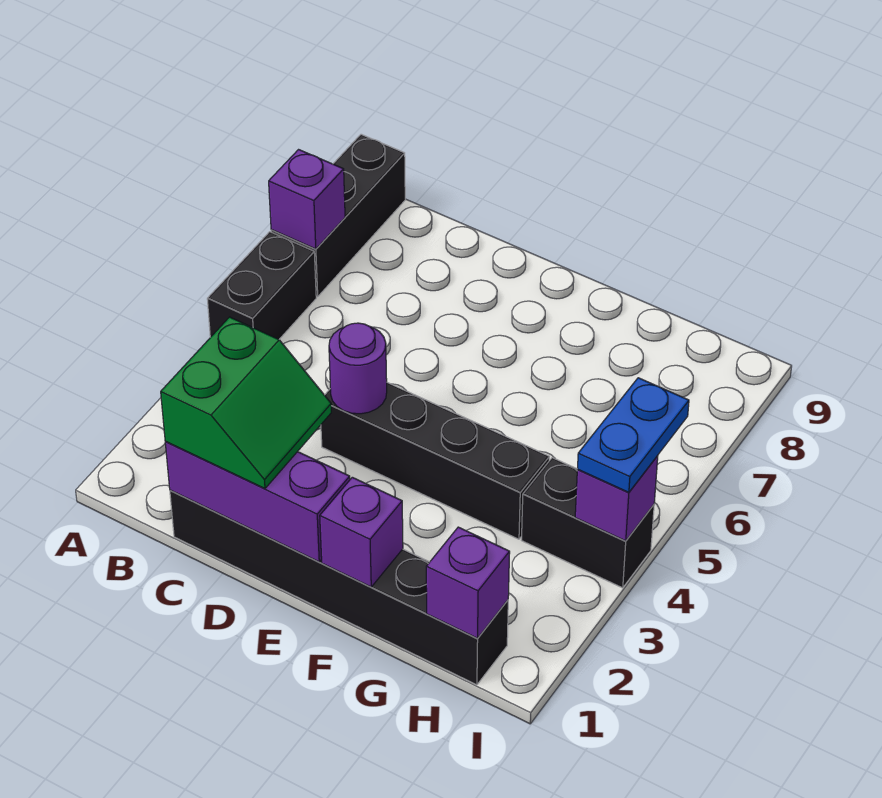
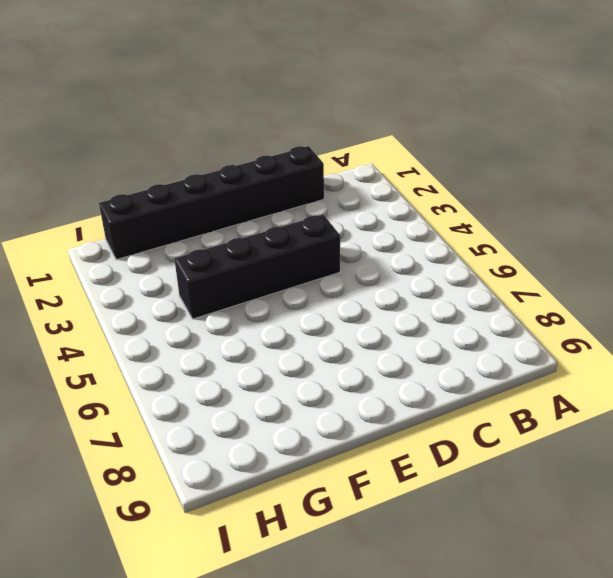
none -> black brick A5:A6 level 1
none -> black brick A7:A9 level 1
none -> black brick H4:I4 level 1

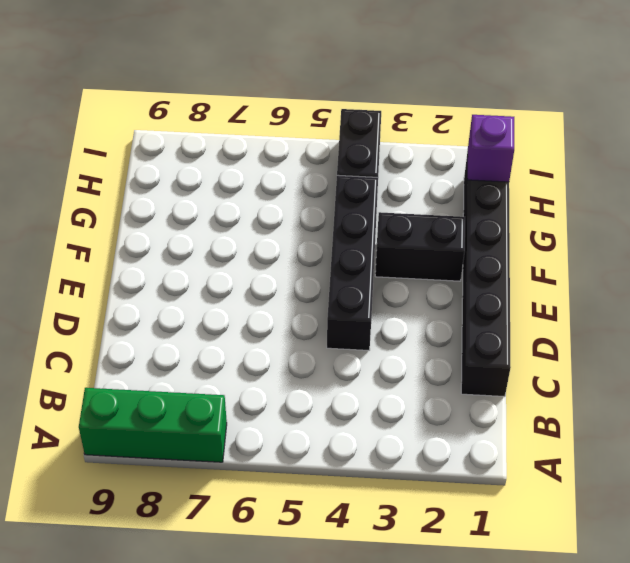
green brick A7:A9 level 1 -> black brick A7:A9 level 1
black brick F2:F3 level 1 -> black brick A5:A6 level 1
none -> purple brick A7 level 2
none -> purple brick C1:E1 level 2
none -> purple round brick D4 level 2

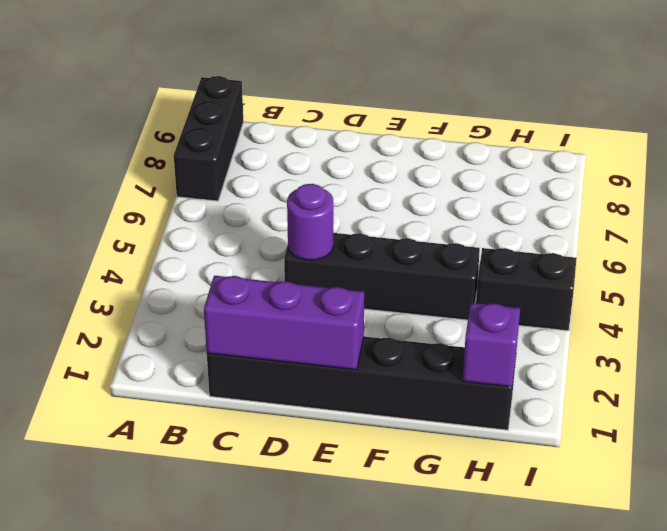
none -> black brick A5:A6 level 1
none -> purple brick A7 level 2
none -> purple brick F1 level 2

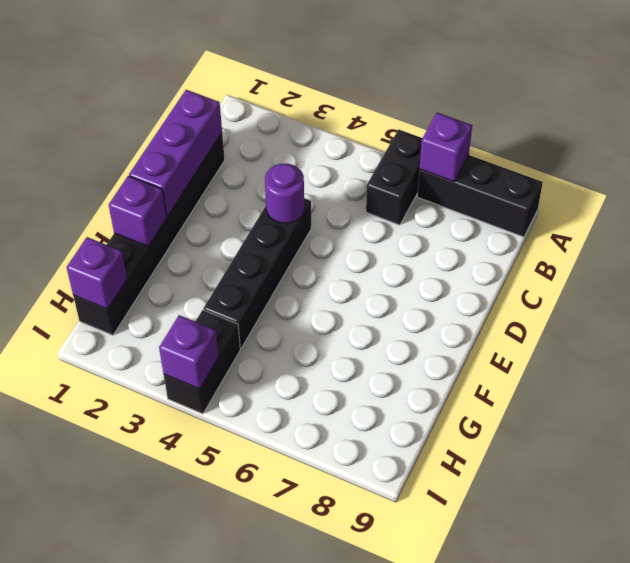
black brick A6:B6 level 1 -> black brick A5:A6 level 1
none -> green slope C1:D2 level 3 top C
none -> blue plate I4:I5 level 3

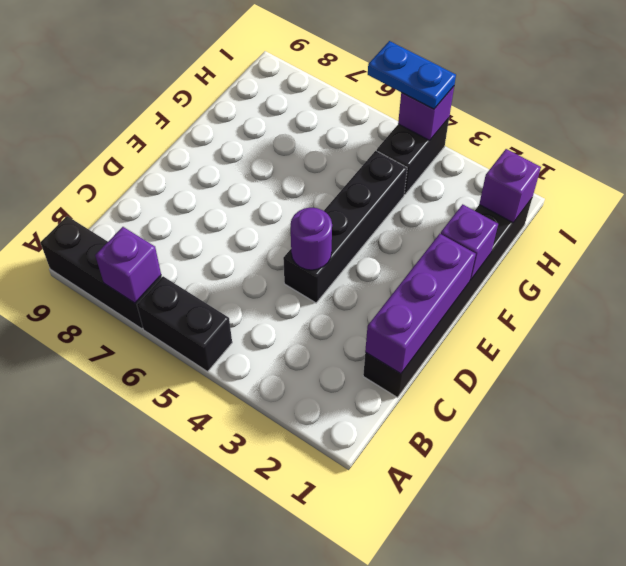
none -> green slope C1:D2 level 3 top C

